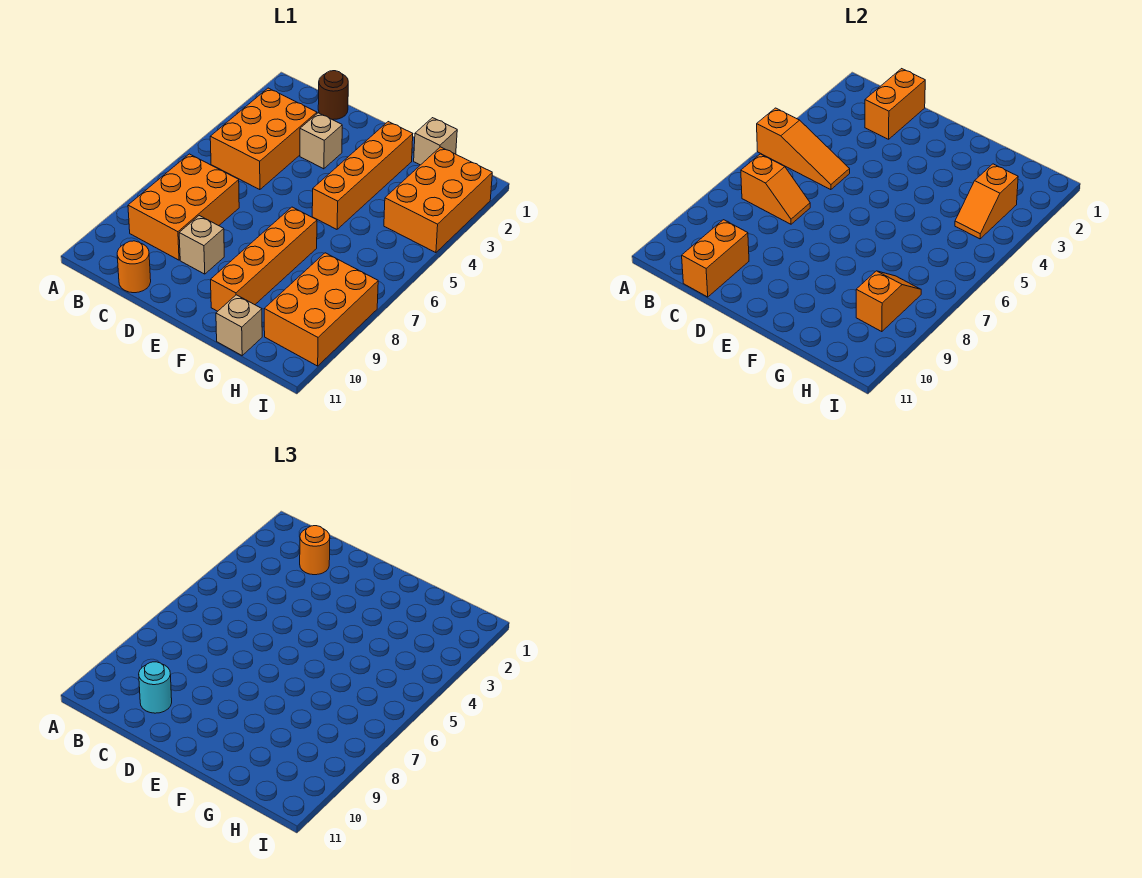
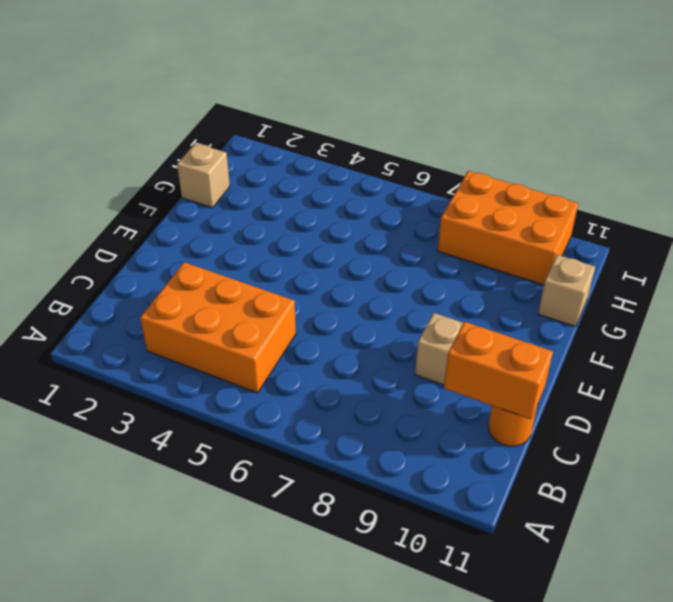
none -> orange brick B7:C9 level 1
none -> brown round brick C1 level 1
none -> tan brick D3 level 1

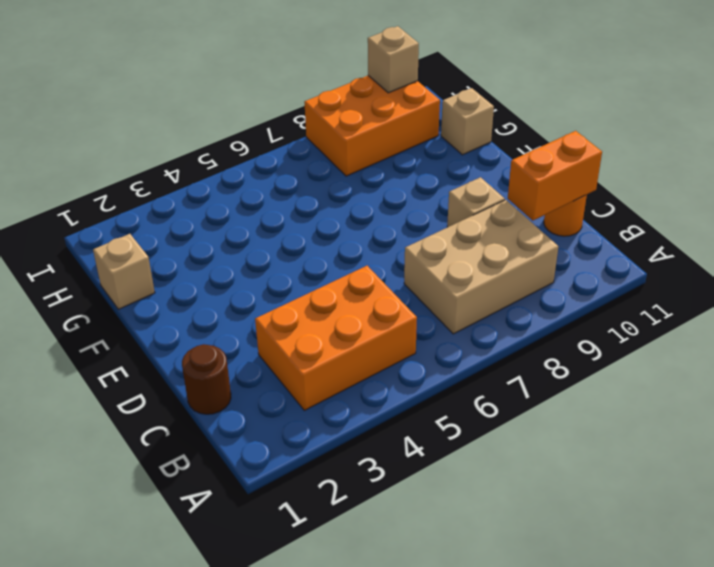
tan brick B7:C9 level 1 -> orange brick B7:C9 level 1
tan brick I10 level 2 -> tan brick D3 level 1
none -> orange brick F2:F5 level 1
none -> orange brick F7:F10 level 1
none -> orange brick H2:I4 level 1

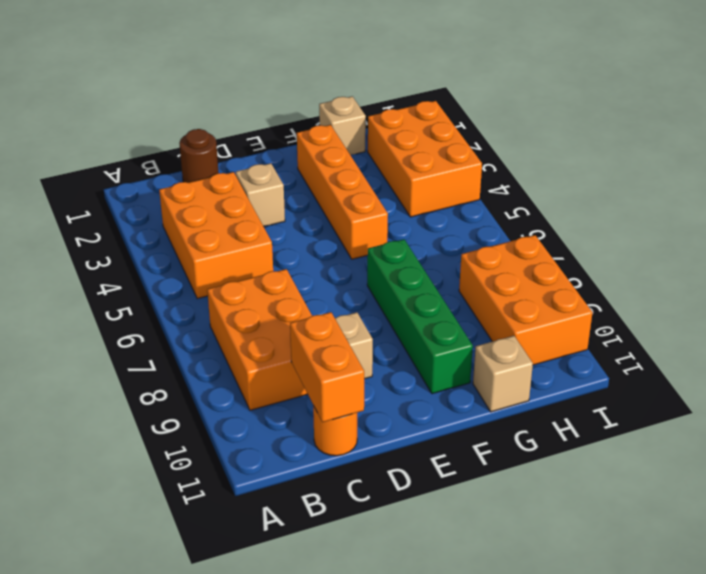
green brick F7:F10 level 1 -> orange brick F7:F10 level 1
none -> orange slope A5:C5 level 2 top A
none -> orange slope B7:C7 level 2 top B
none -> orange brick C1:C2 level 2

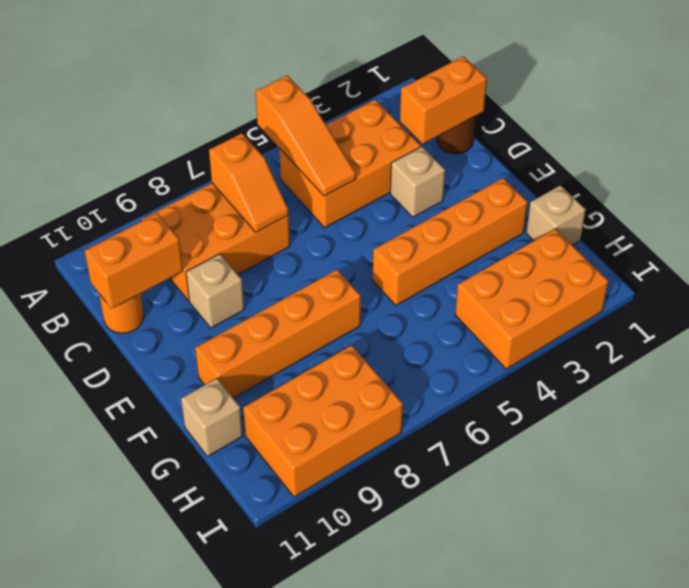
none -> orange slope H3:H4 level 2 top 3
none -> orange slope H8:H9 level 2 top 9
none -> orange round brick C2 level 3

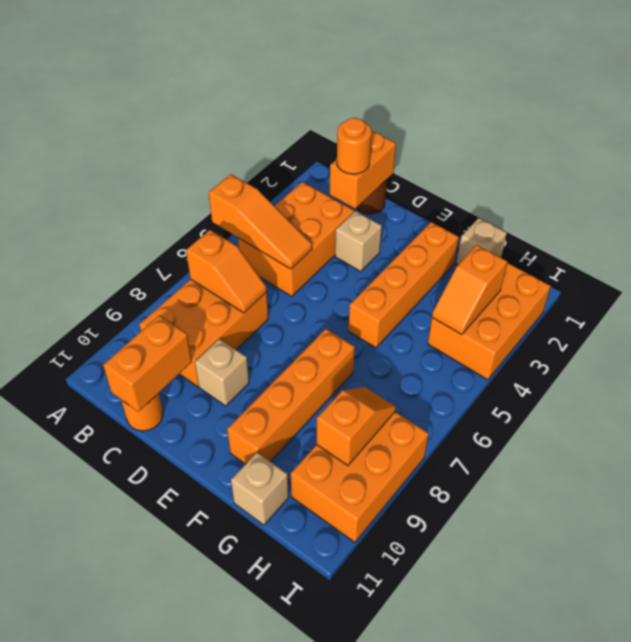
none -> cyan round brick C10 level 3

